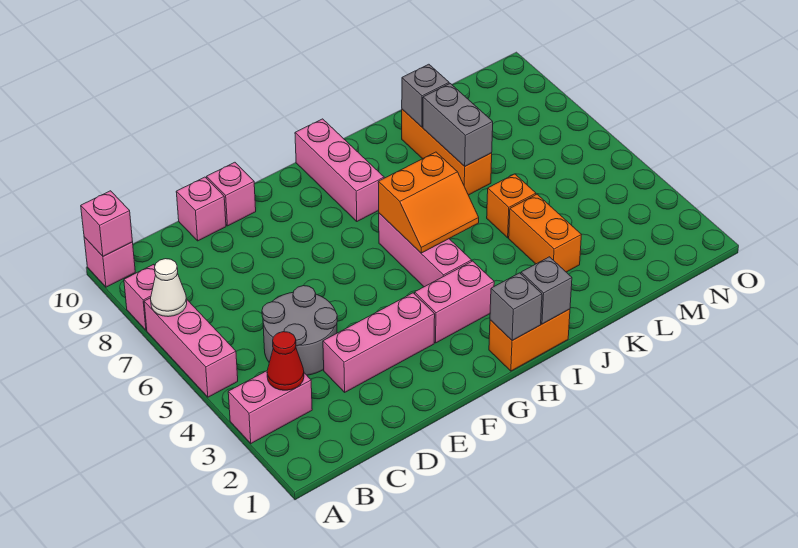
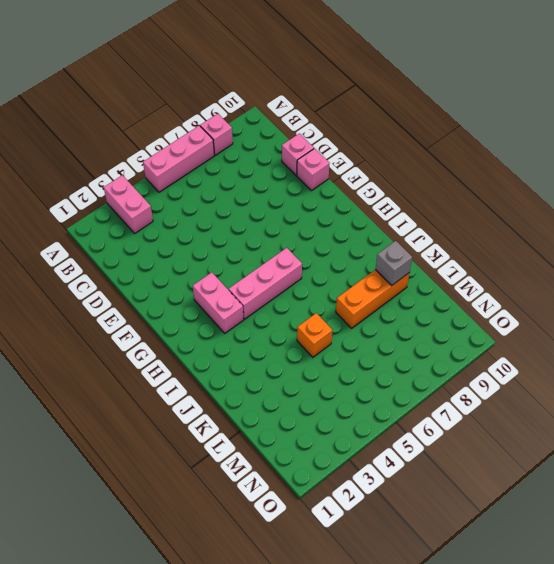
none -> pink brick A10 level 1
none -> grey round brick C4:D5 level 1
none -> pink brick D3:F3 level 1

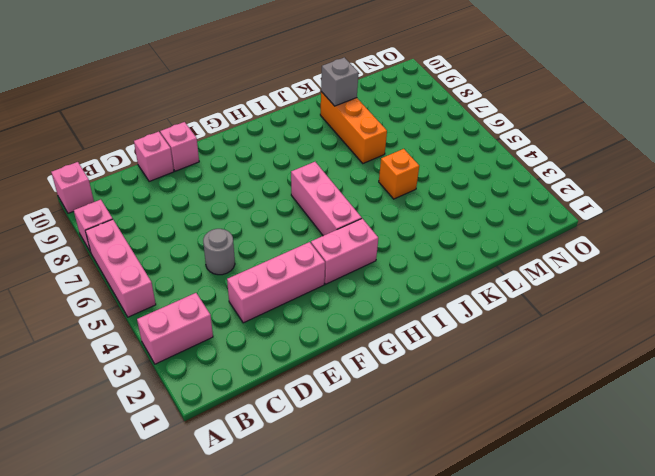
grey round brick D5 level 1 -> grey round brick C4:D5 level 1
none -> orange brick H1:I1 level 1
none -> pink brick H8:H10 level 1
none -> orange brick K3:K4 level 1

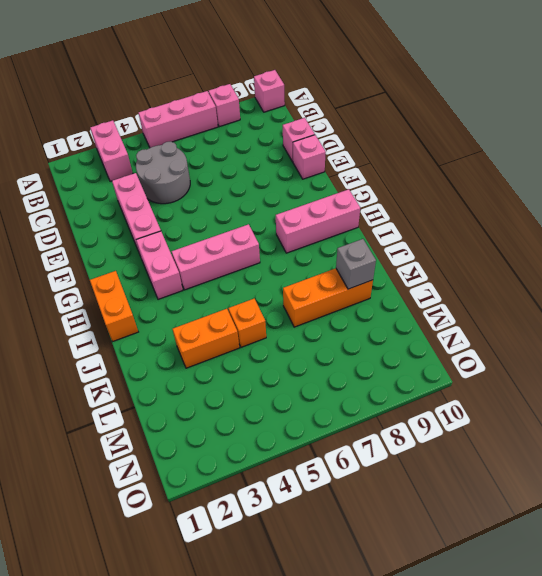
none -> white cone A7 level 2
none -> pink brick A10 level 2
none -> red cone B3 level 2

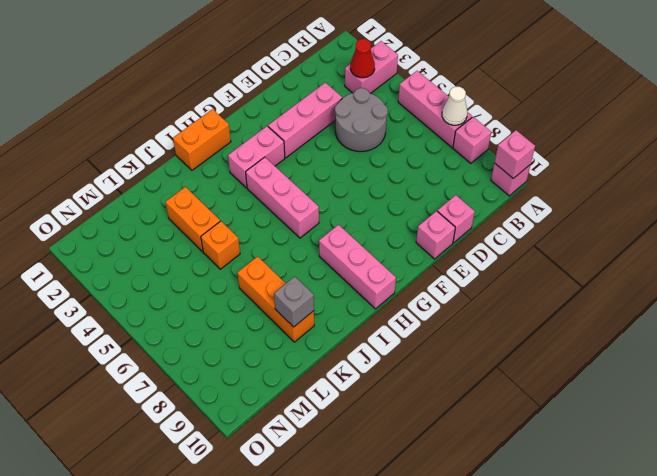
none -> grey brick H1 level 2
none -> orange slope H5:I6 level 2 top 6
none -> grey brick I1 level 2

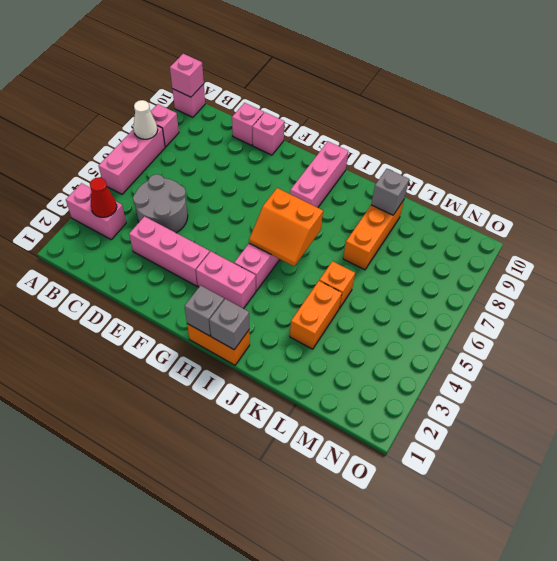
none -> grey brick K7:K8 level 2

